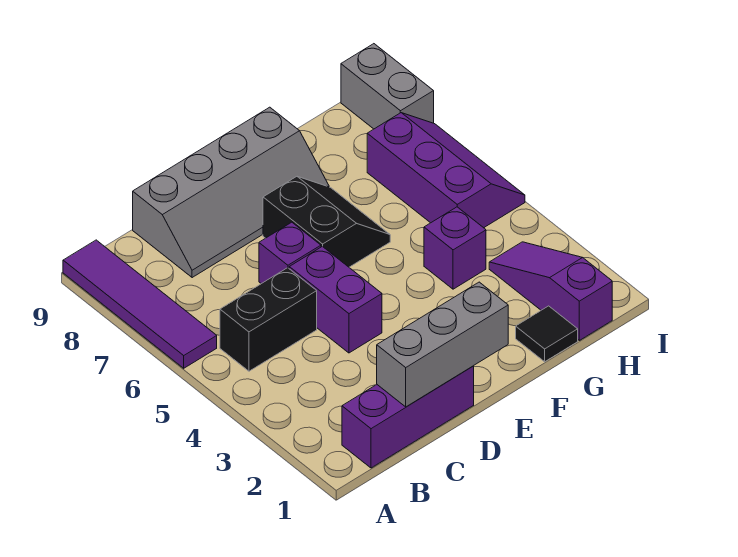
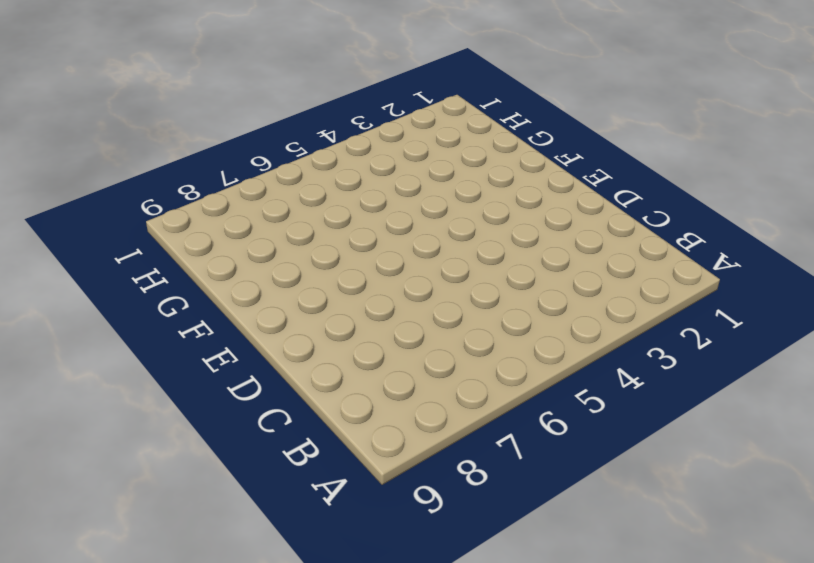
none -> purple tile A6:A9 level 1
none -> purple brick B1:D1 level 1
none -> black brick B5:C5 level 1

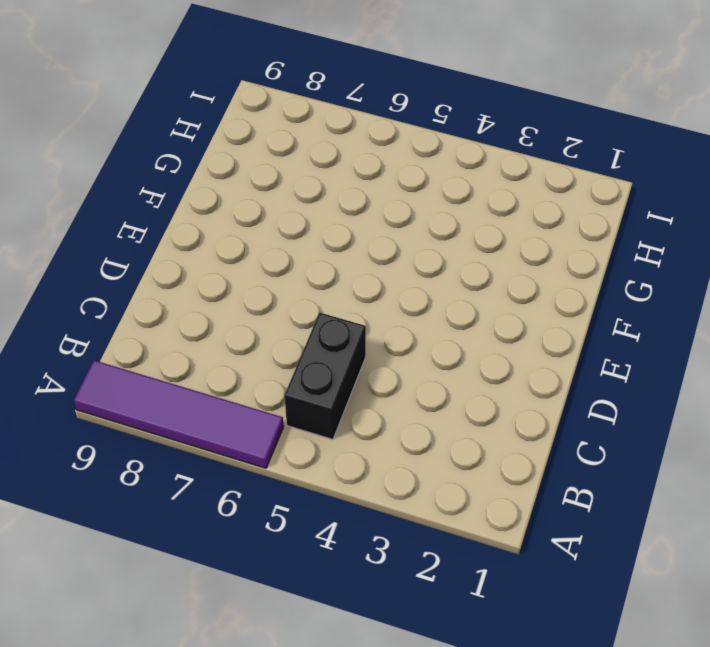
none -> purple brick B1:D1 level 1
none -> grey slope C8:F9 level 1 top 9
none -> purple brick D4:D5 level 1

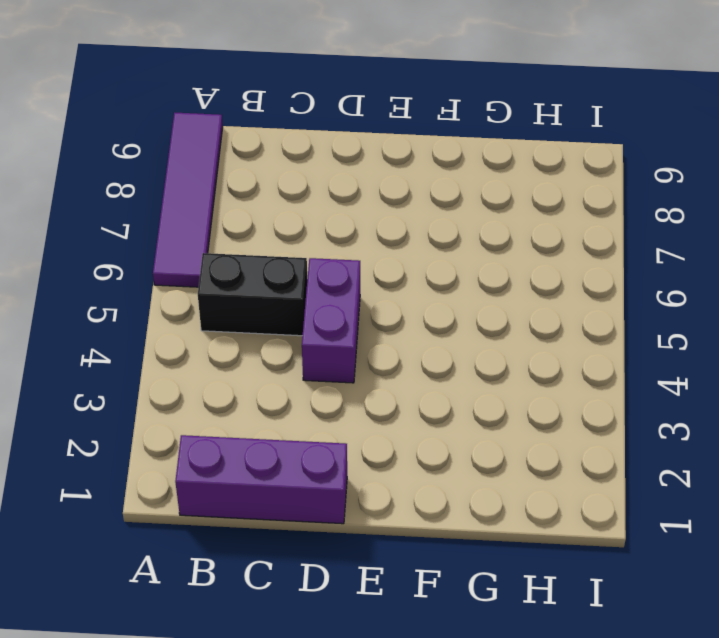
none -> grey slope C8:F9 level 1 top 9
none -> purple brick D6 level 1
none -> black slope E6:F7 level 1 top E

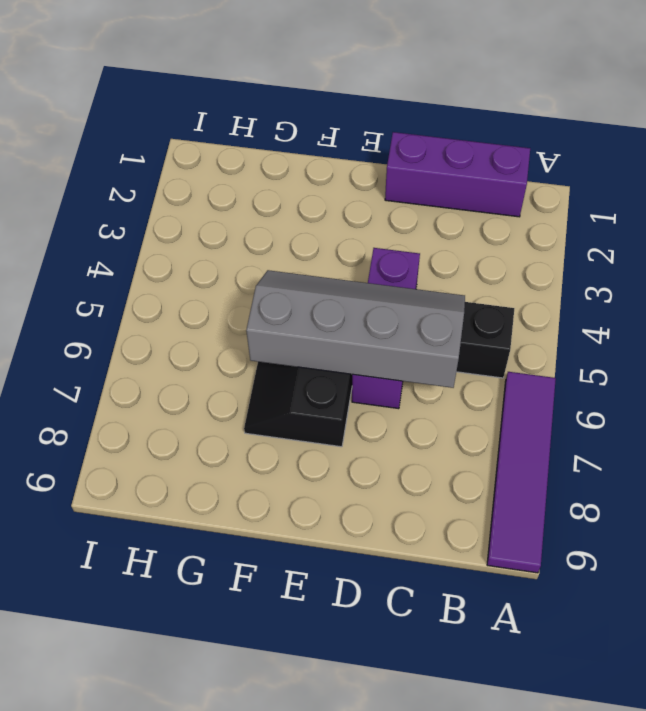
grey slope C5:F6 level 2 top 6 -> grey slope C8:F9 level 1 top 9
none -> black tile G1 level 1
none -> purple brick G4 level 1
none -> purple slope H1:H3 level 1 top 1

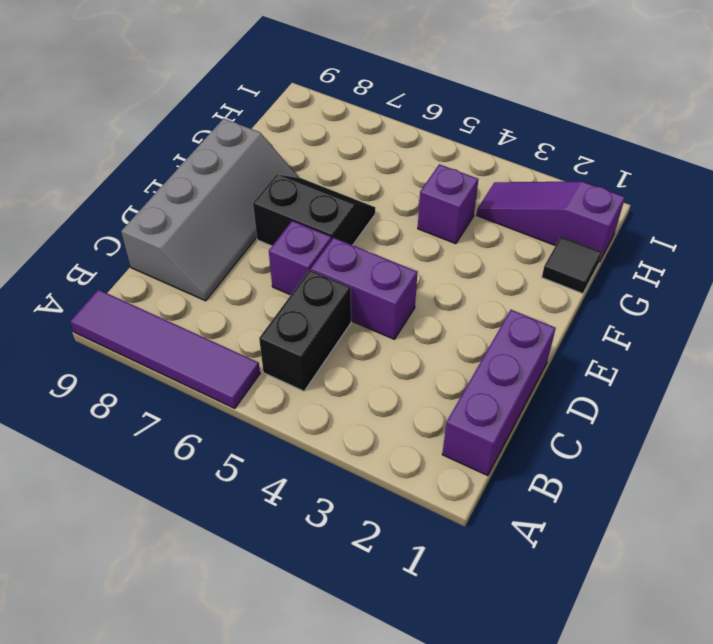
none -> purple slope H5:I7 level 1 top H
none -> grey brick I8:I9 level 1
none -> grey brick C1:E1 level 2

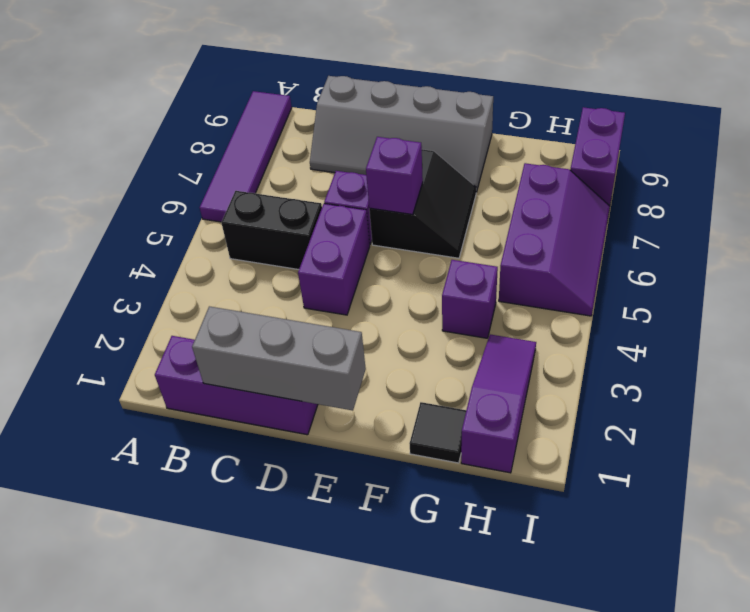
purple brick E6 level 2 -> none
purple brick I8:I9 level 1 -> grey brick I8:I9 level 1

